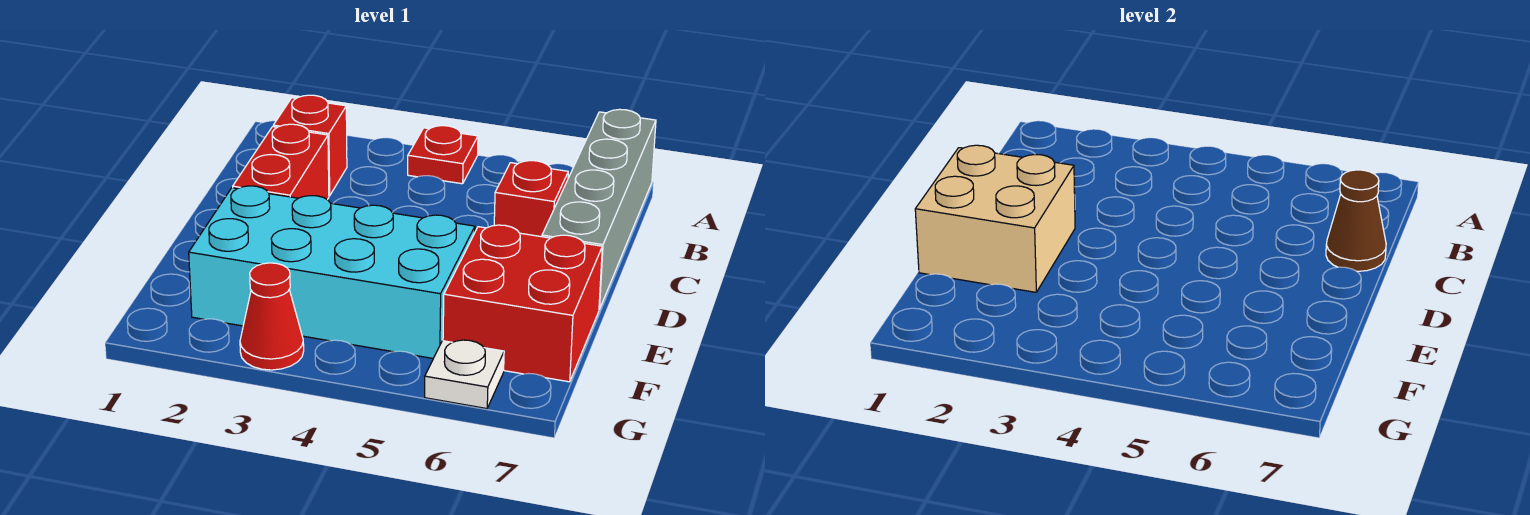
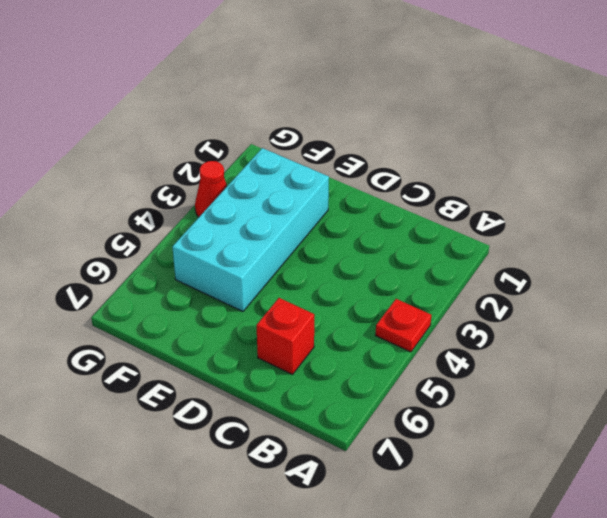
none -> grey brick A7:D7 level 1
none -> red brick B2 level 1

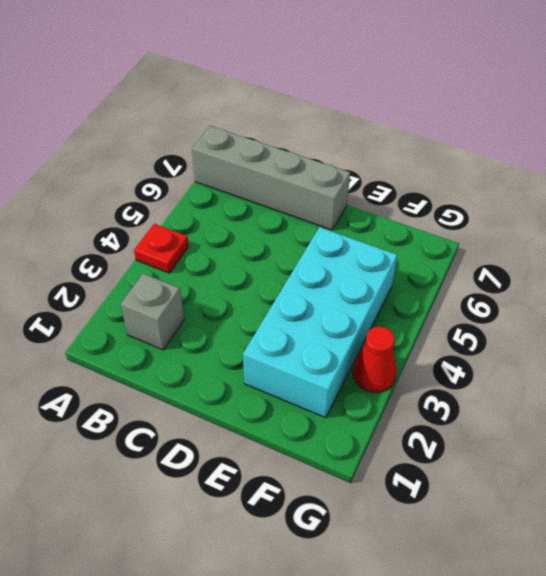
grey brick B2 level 1 -> red brick B2 level 1
none -> red brick C2:D2 level 1
none -> red brick C6 level 1

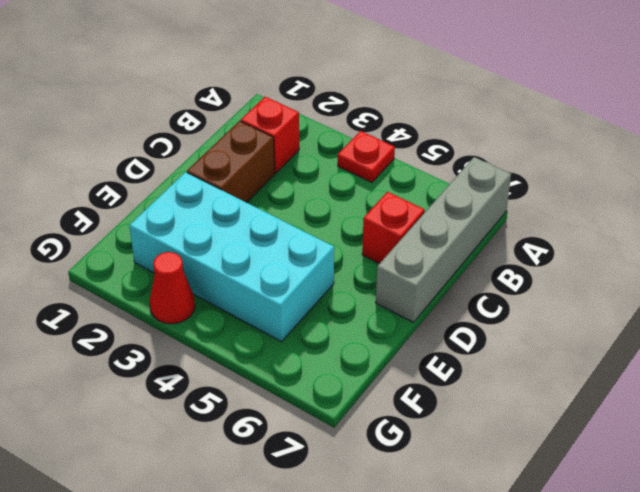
brown brick C2:D2 level 1 -> red brick C2:D2 level 1
none -> red brick E6:F7 level 1
none -> white plate G6 level 1

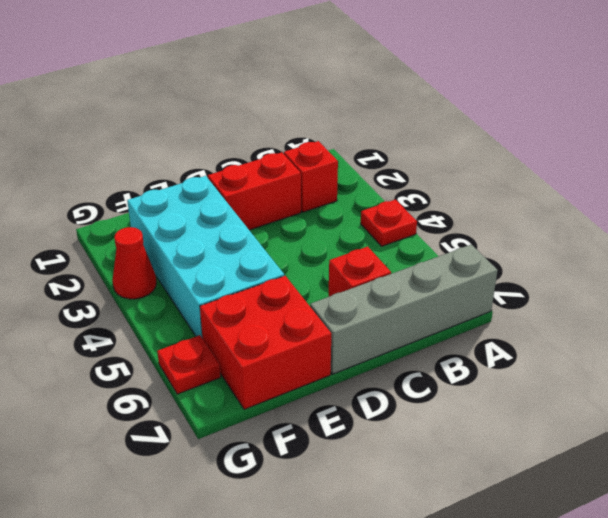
red plate G6 level 1 -> white plate G6 level 1
none -> brown cone C7 level 2
none -> tan brick D1:E2 level 2

